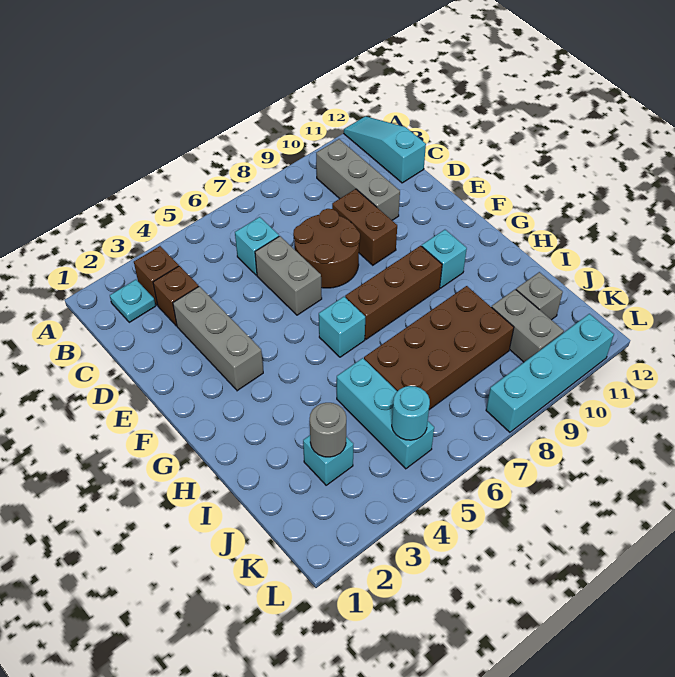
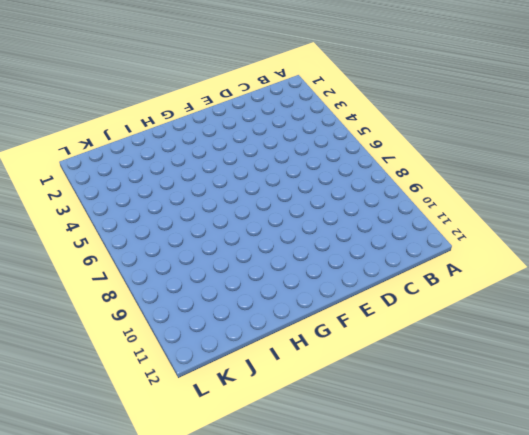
none -> cyan slope A12:C12 level 1 top C
none -> cyan plate B2 level 1
none -> brown brick B3 level 1

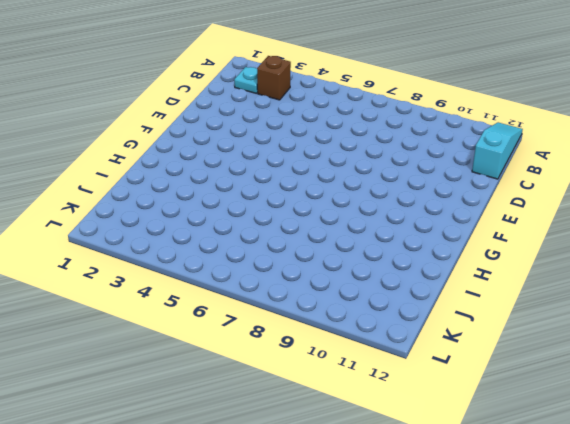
none -> grey brick B10:D10 level 1
none -> brown brick C3 level 1
none -> cyan brick C6 level 1

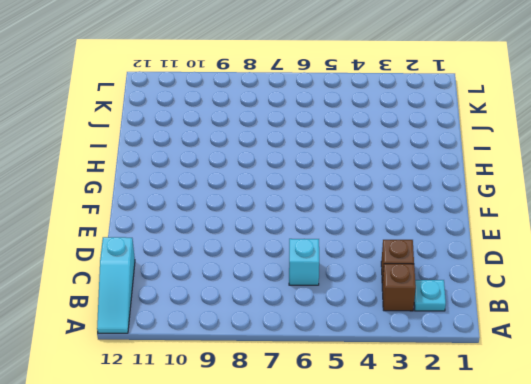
none -> grey brick B10:D10 level 1
none -> grey brick D3:F3 level 1
none -> grey brick D6:E6 level 1

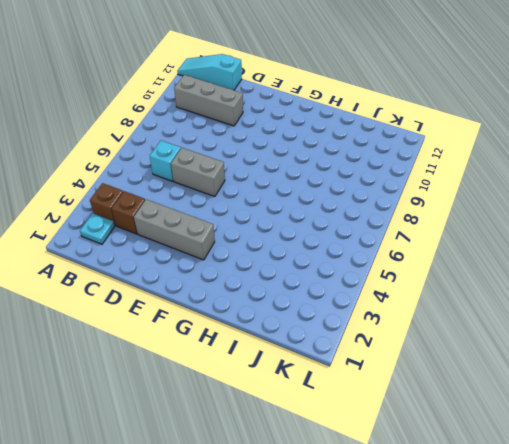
none -> brown round brick D7:E8 level 1
none -> brown brick D9:E9 level 1
none -> cyan brick G6 level 1

